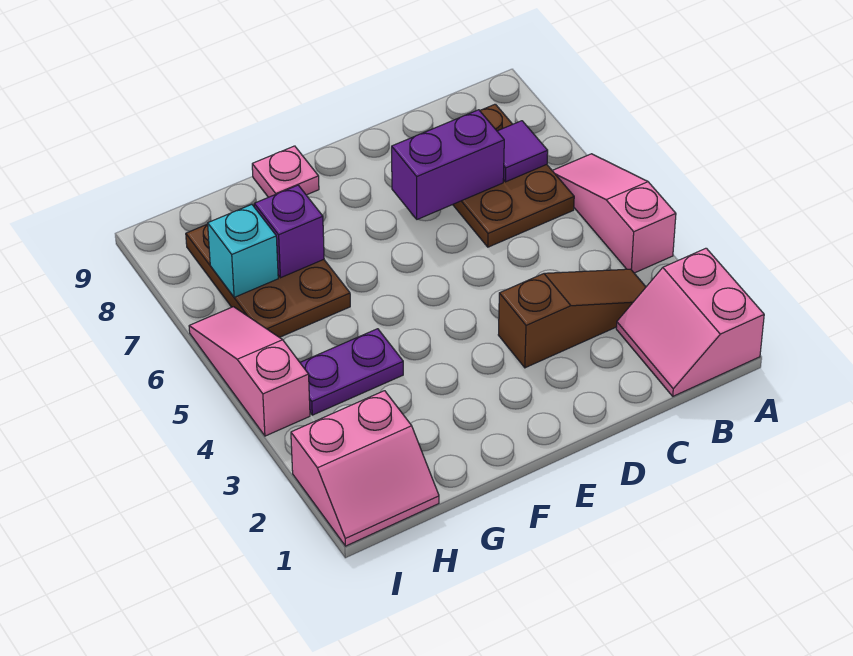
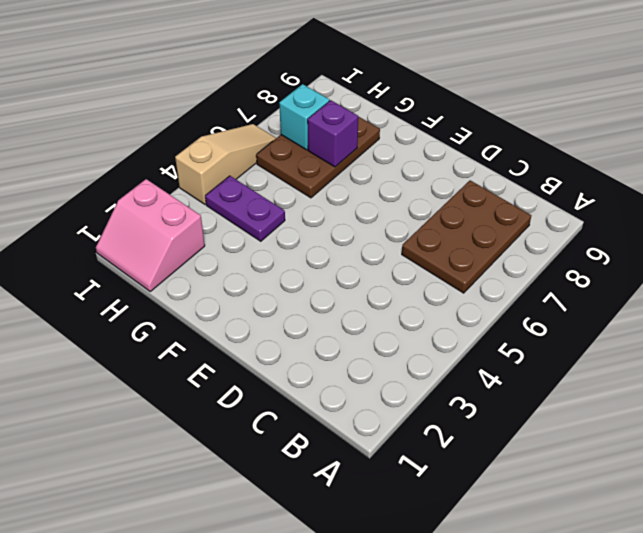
tan slope I4:I6 level 1 top 4 -> pink slope I4:I6 level 1 top 4
none -> pink slope A1:B2 level 1 top A
none -> pink slope A4:A6 level 1 top 4
none -> brown slope B3:D3 level 1 top D

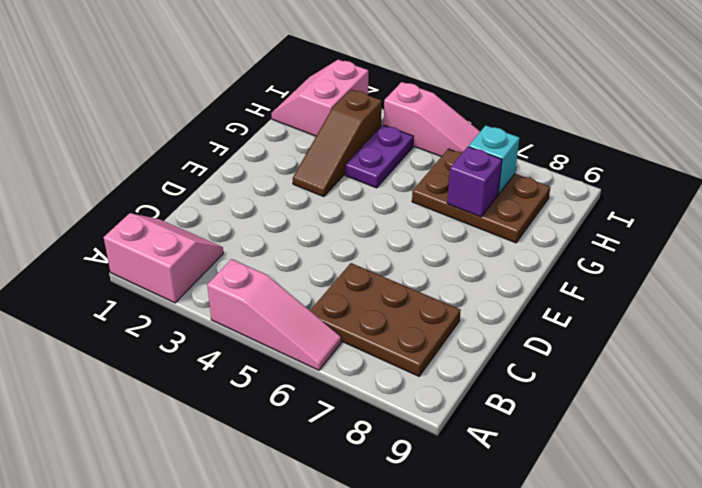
brown slope F3:H3 level 1 top H -> brown slope B3:D3 level 1 top D
none -> pink plate F9 level 1
none -> purple tile B7 level 2
none -> purple brick C7:D7 level 2

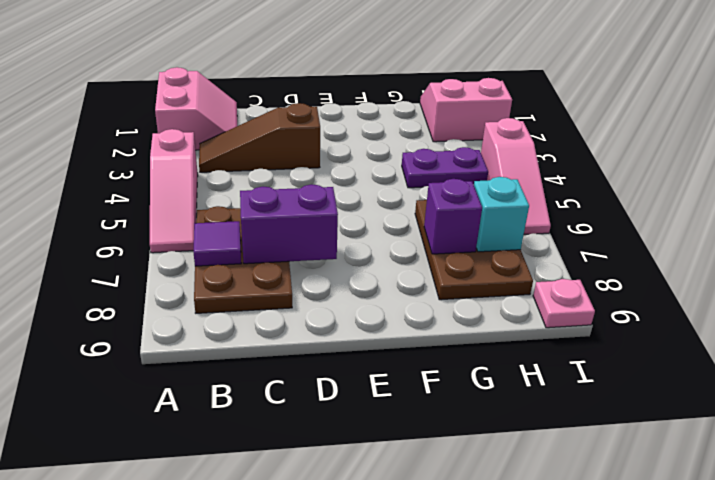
pink plate I9 level 1 -> pink plate F9 level 1

